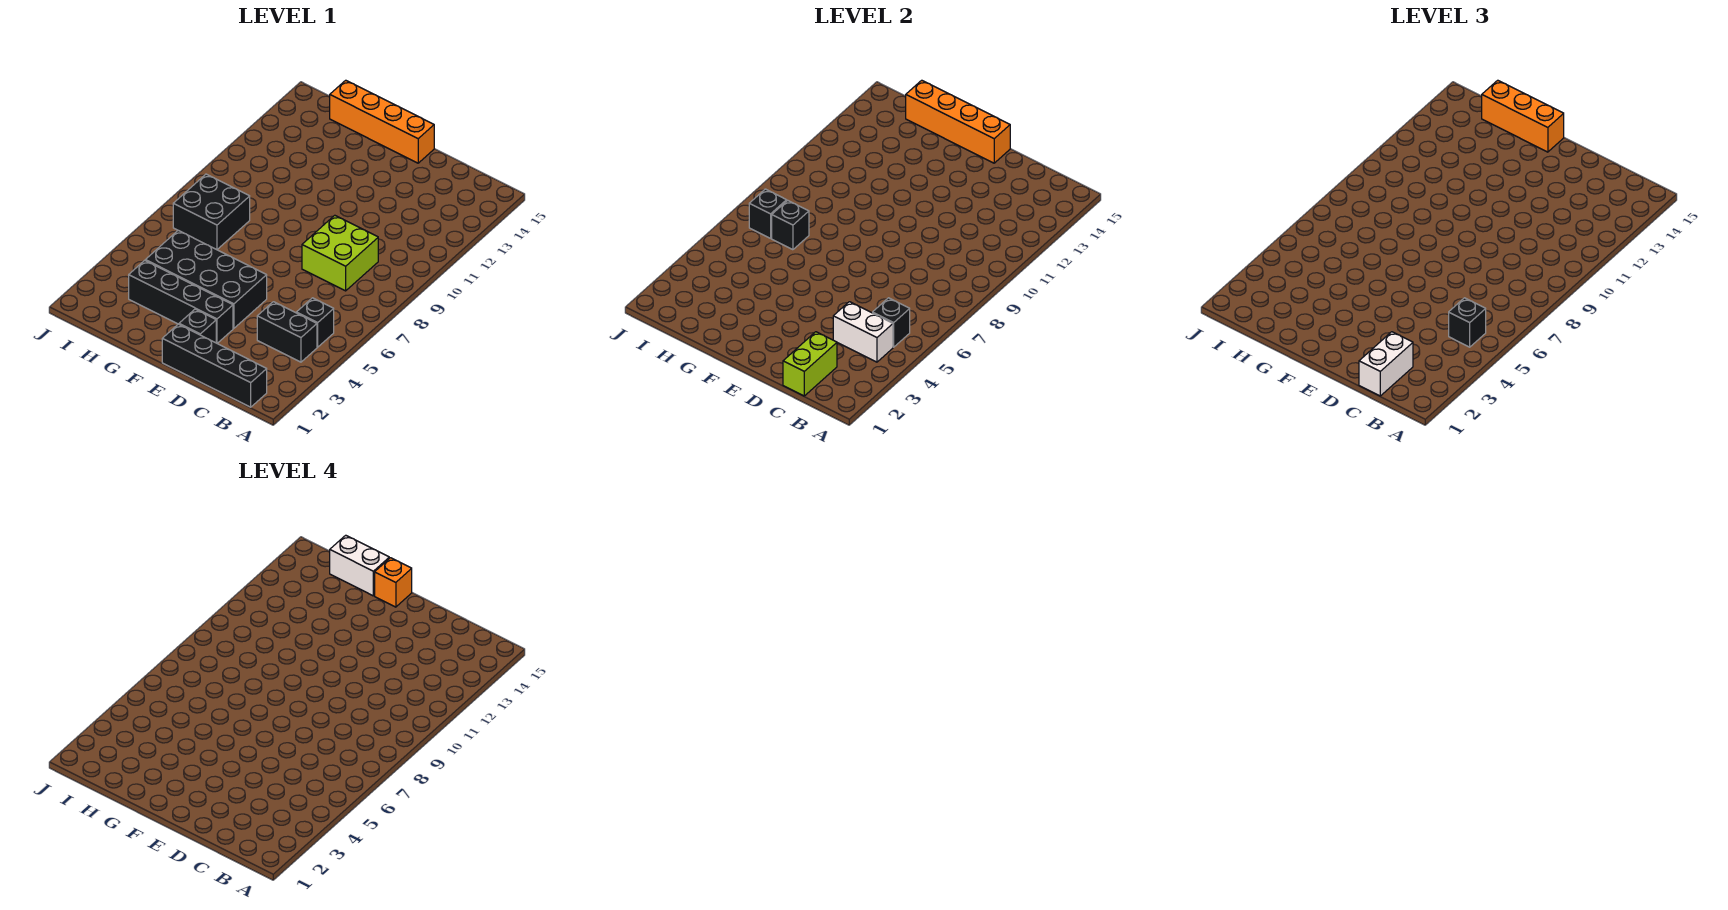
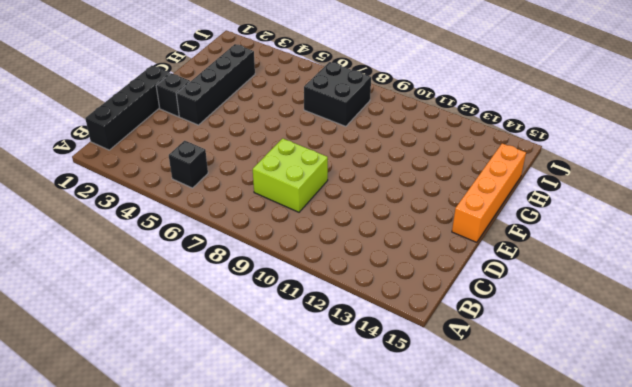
none -> black brick B4:C4 level 1
none -> black brick E4:H5 level 1
none -> white brick B4:C4 level 2

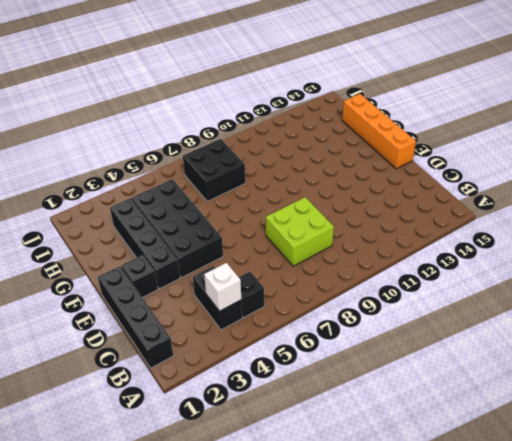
white brick B4 level 2 -> white brick B4:C4 level 2
none -> black brick B5 level 2
none -> lime brick C1:C2 level 2
none -> orange brick E15:H15 level 2

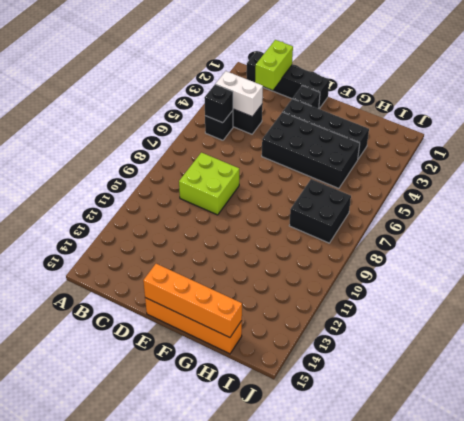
none -> black brick H7 level 2
none -> black brick I7 level 2
none -> black brick B5 level 3

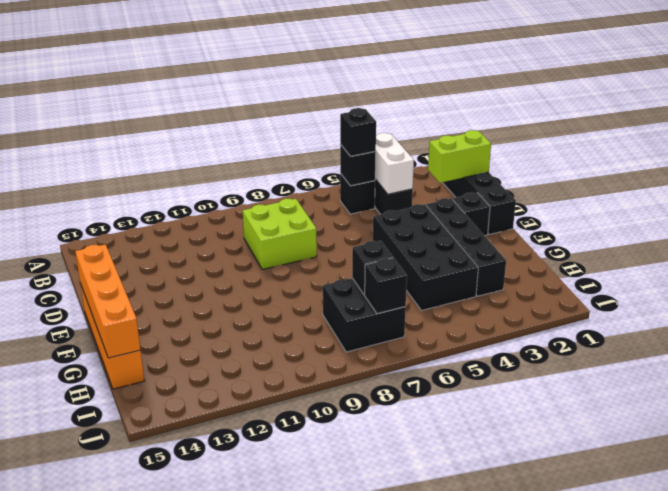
none -> white brick C1:C2 level 3
none -> orange brick F15:H15 level 3
none -> orange brick F15 level 4

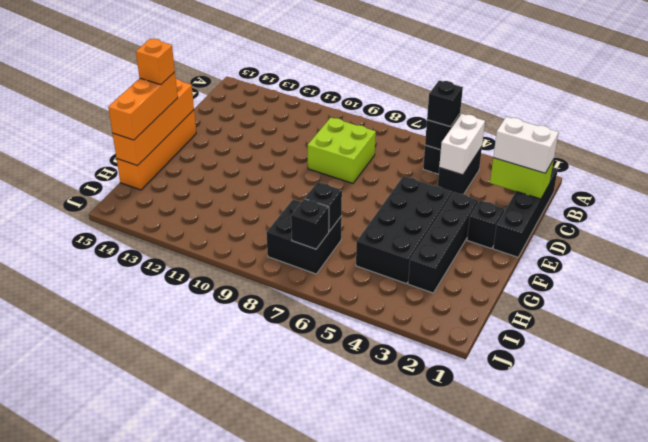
none -> white brick G15:H15 level 4

